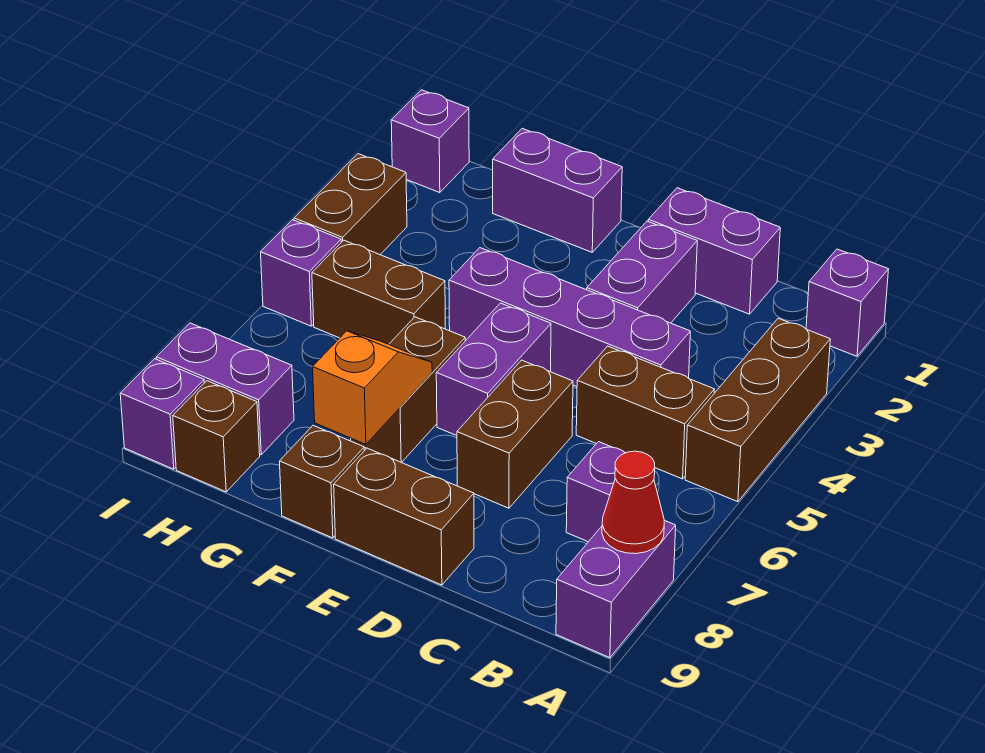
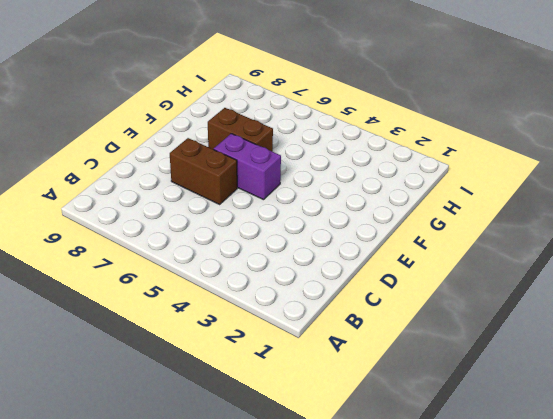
none -> purple brick A1 level 1
none -> brown brick A3:A5 level 1
none -> purple brick A8:A9 level 1

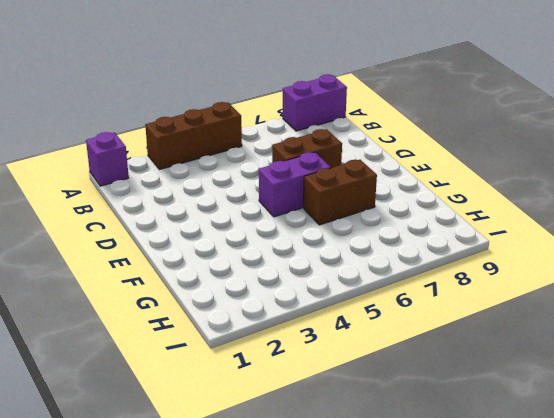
none -> brown brick B5:C5 level 1
none -> purple brick B7 level 1
none -> purple brick C1:D1 level 1

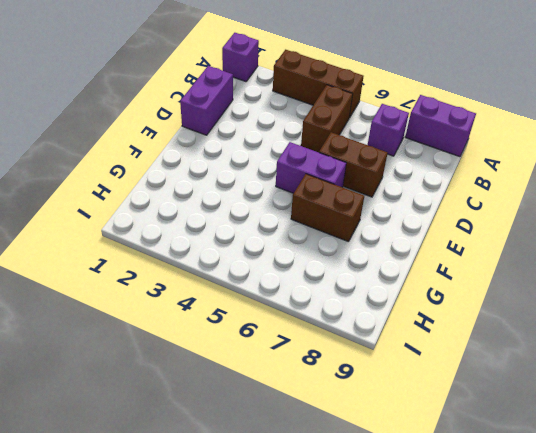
none -> purple brick C4:F4 level 1
none -> purple brick D2:D3 level 1
none -> brown brick D9:E9 level 1

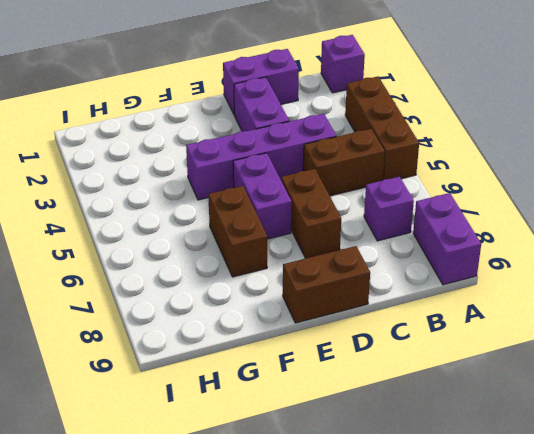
none -> purple brick F1:G1 level 1
none -> brown brick F9 level 1
none -> brown brick G5:H5 level 1

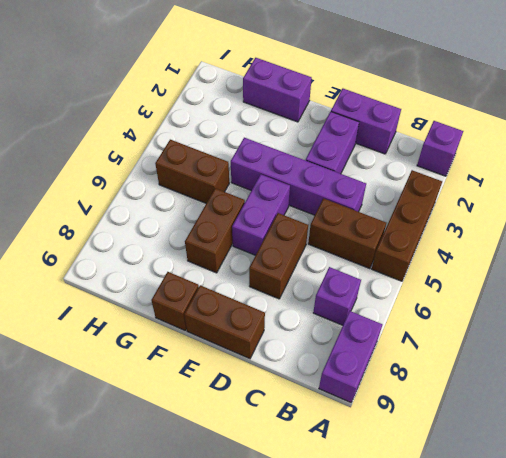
none -> purple brick H8:I8 level 1
none -> brown brick H9 level 1
none -> purple brick I1 level 1

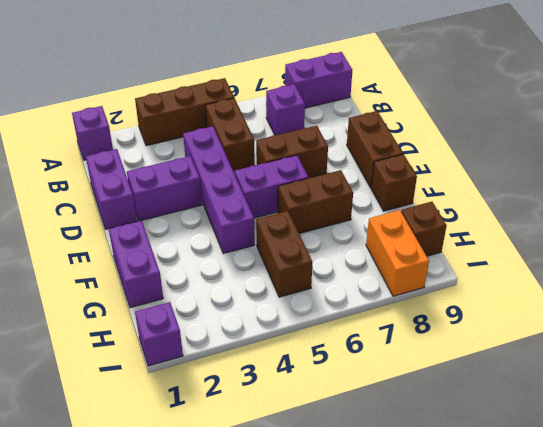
orange brick H8:I8 level 1 -> purple brick H8:I8 level 1
none -> brown brick I3:I4 level 1
none -> purple brick I5 level 1
none -> purple brick I9 level 1

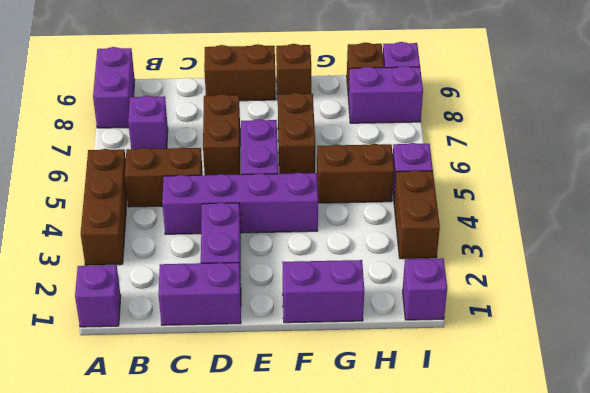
none -> red cone A8 level 2
none -> orange slope F7:F8 level 2 top 8

